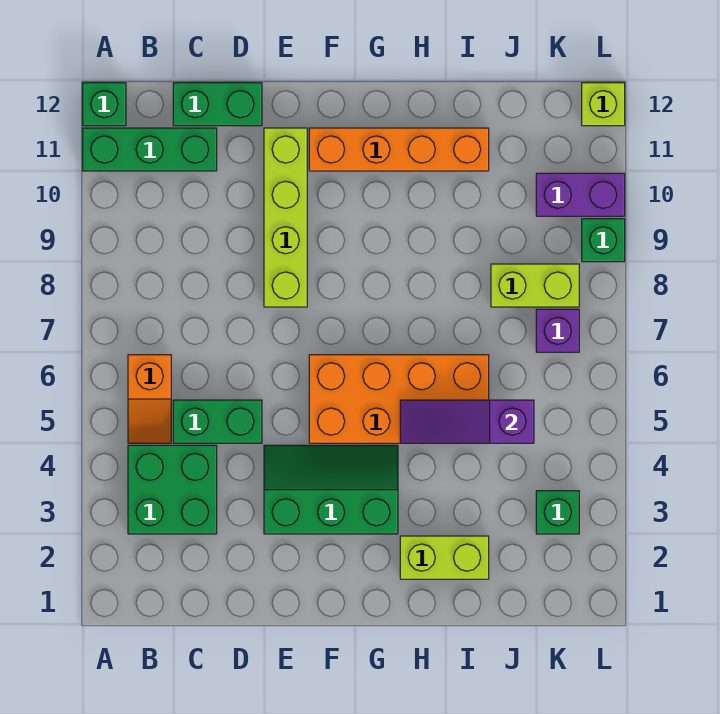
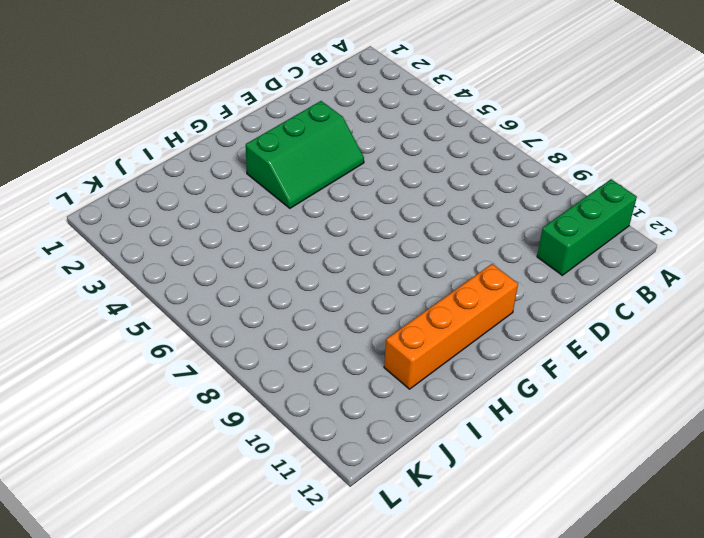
none -> green brick A12 level 1
none -> green brick B3:C4 level 1
none -> orange slope B5:B6 level 1 top 6

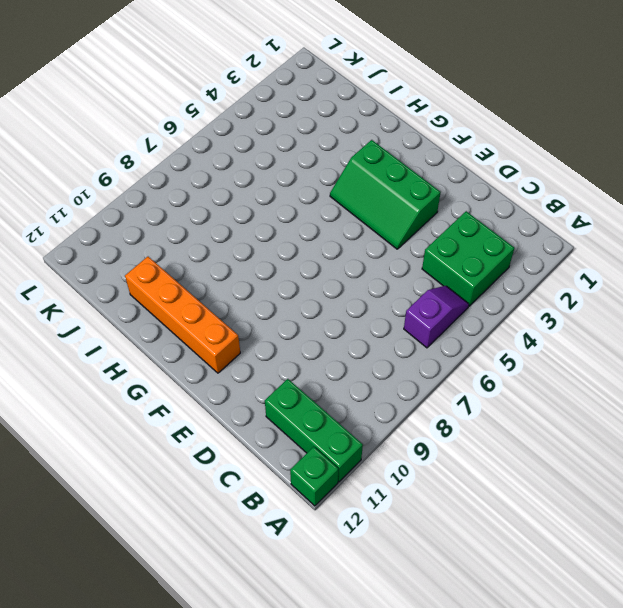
purple slope B5:B6 level 1 top 6 -> orange slope B5:B6 level 1 top 6
none -> green brick C5:D5 level 1
none -> green brick C12:D12 level 1
none -> lime brick E8:E11 level 1

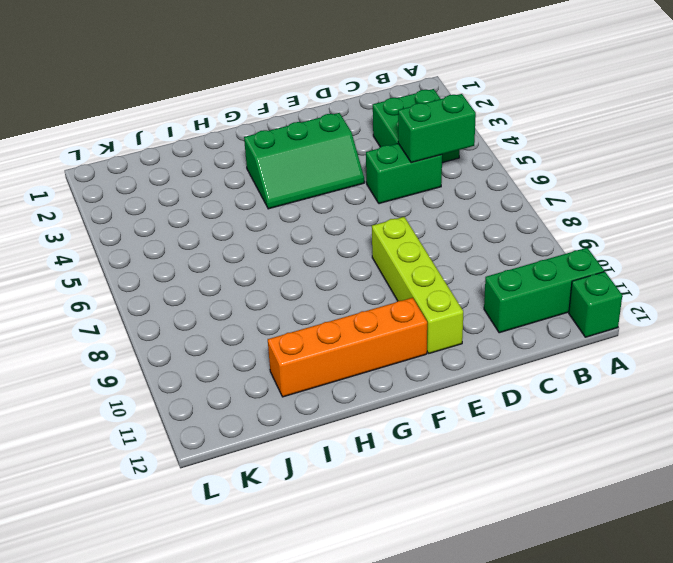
green brick B5:C5 level 2 -> green brick C12:D12 level 1
none -> orange slope B5:B6 level 1 top 6
none -> orange brick F5:I6 level 1
none -> lime brick H2:I2 level 1

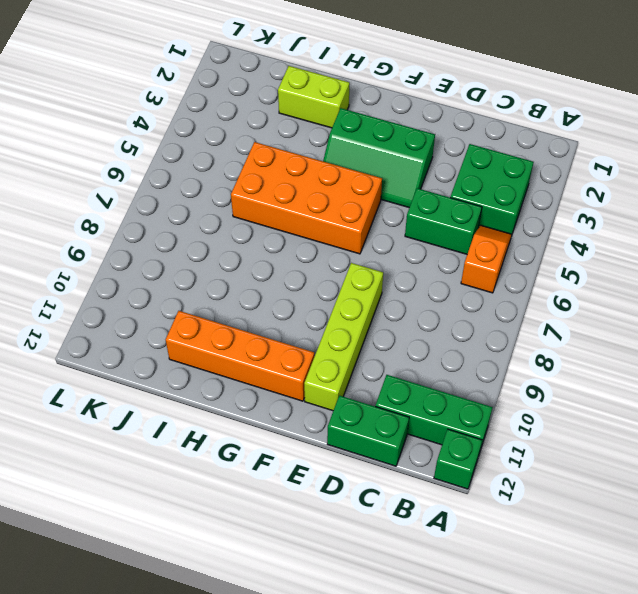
none -> lime brick J8:K8 level 1
none -> green brick K3 level 1
none -> purple brick K7 level 1

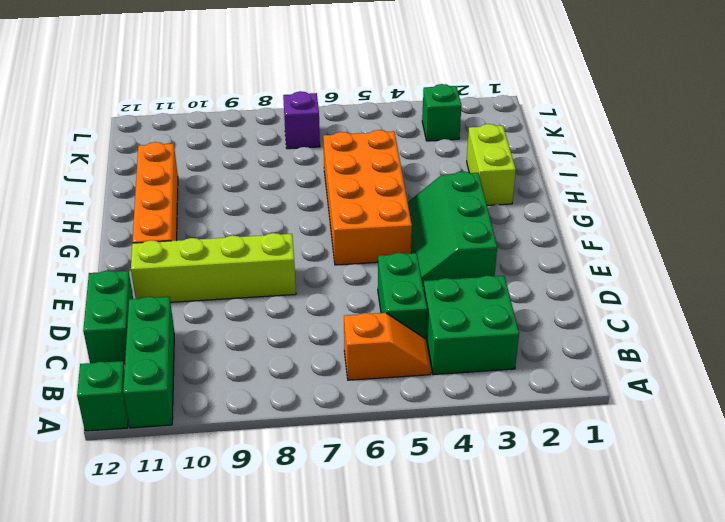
none -> lime brick J8:K8 level 1
none -> purple brick K10:L10 level 1
none -> green brick L9 level 1

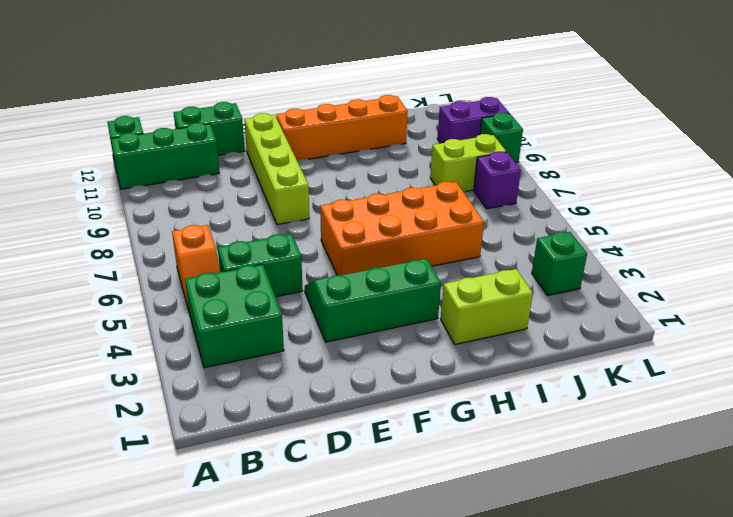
none -> lime brick L12 level 1
none -> purple slope H5:J5 level 2 top J

